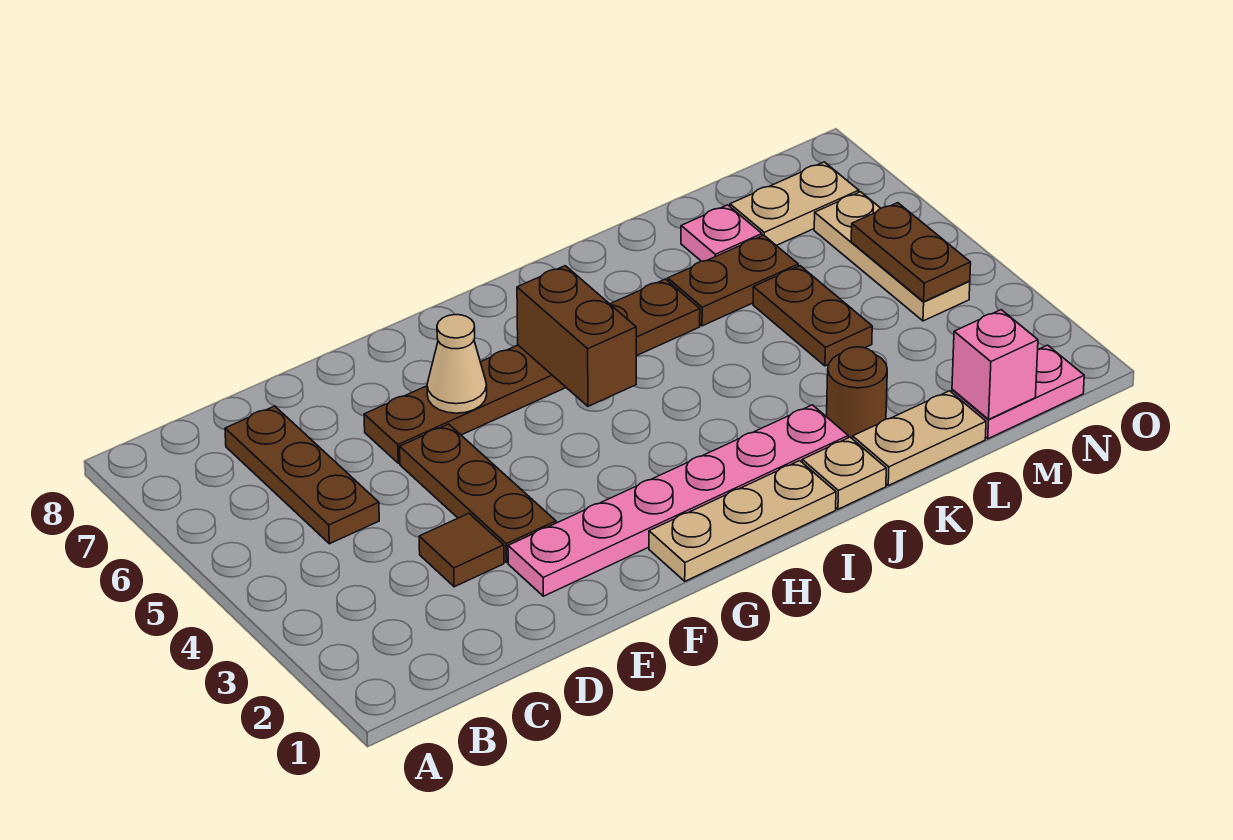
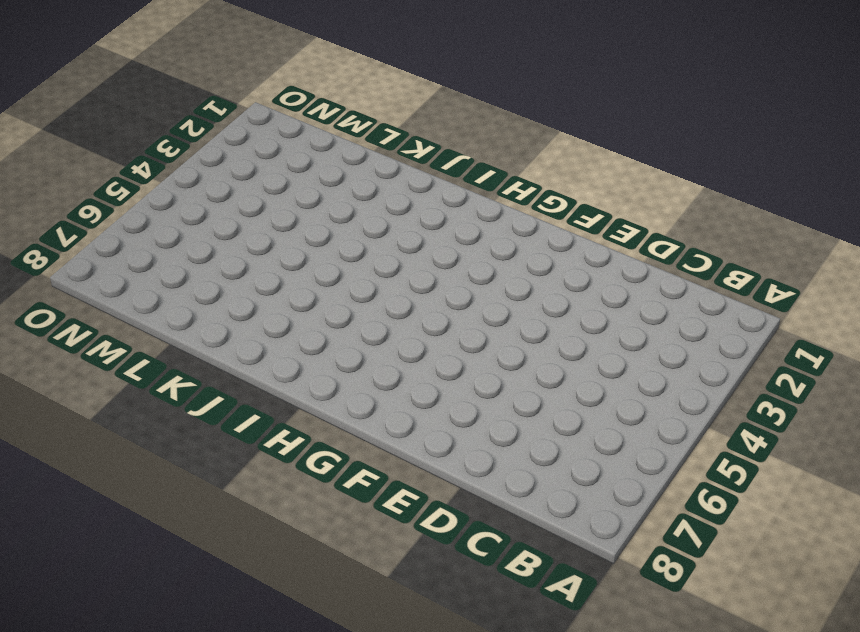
none -> brown plate C5:C7 level 1
none -> brown tile D3 level 1
none -> pink plate E2:J2 level 1

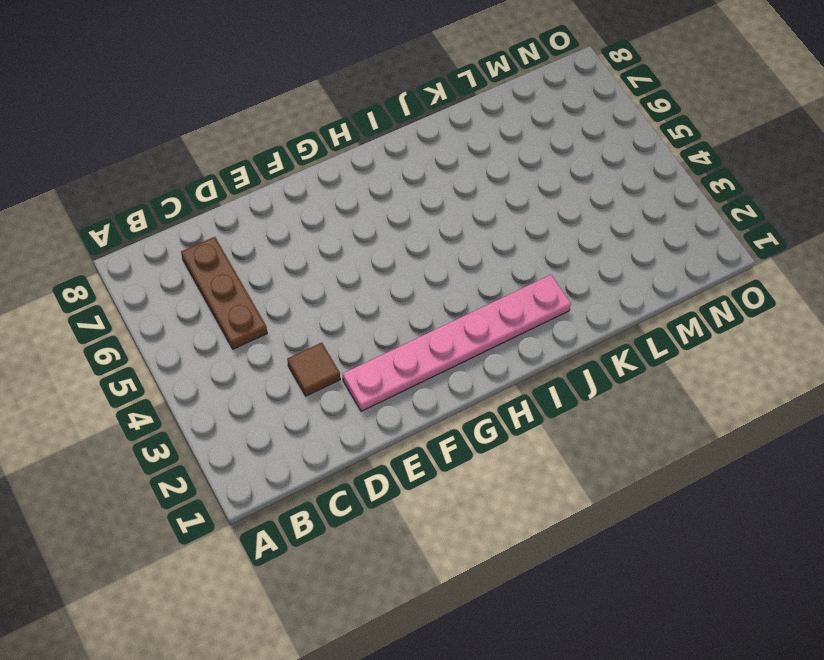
none -> brown plate E3:E5 level 1
none -> brown plate E6:J6 level 1
none -> tan plate G1:I1 level 1

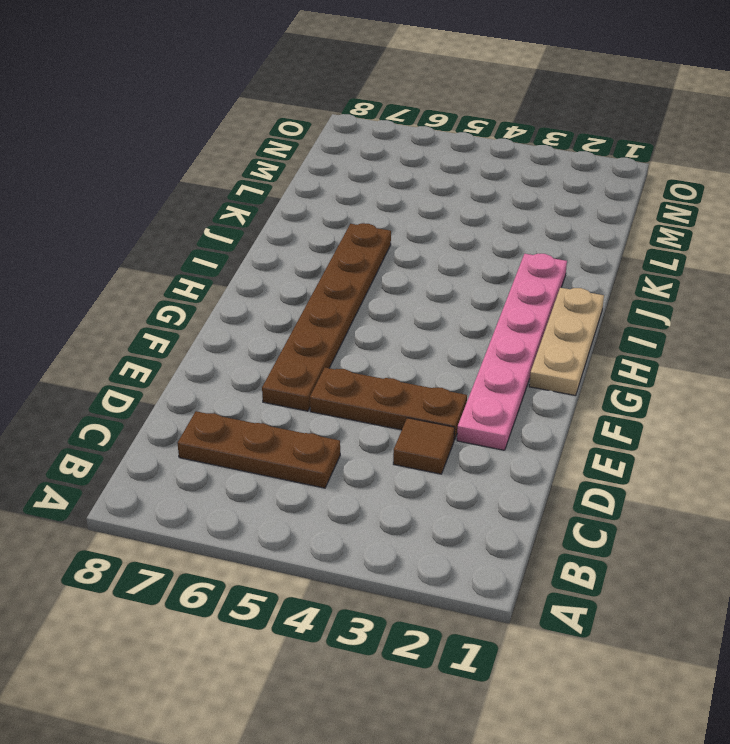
none -> tan plate J1 level 1
none -> tan plate K1:L1 level 1
none -> brown round brick K2 level 1

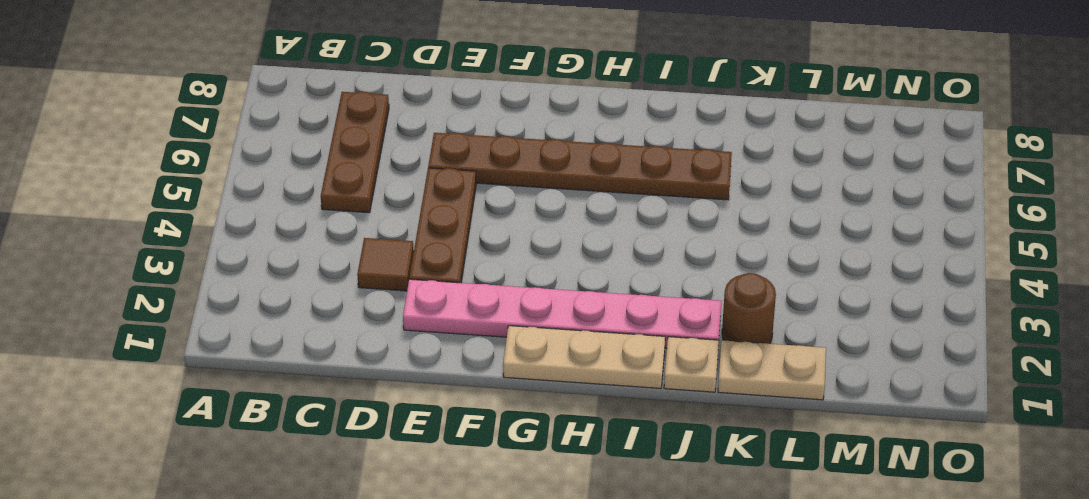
none -> brown plate K6:L6 level 1
none -> brown plate L4:L5 level 1
none -> pink plate L7 level 1

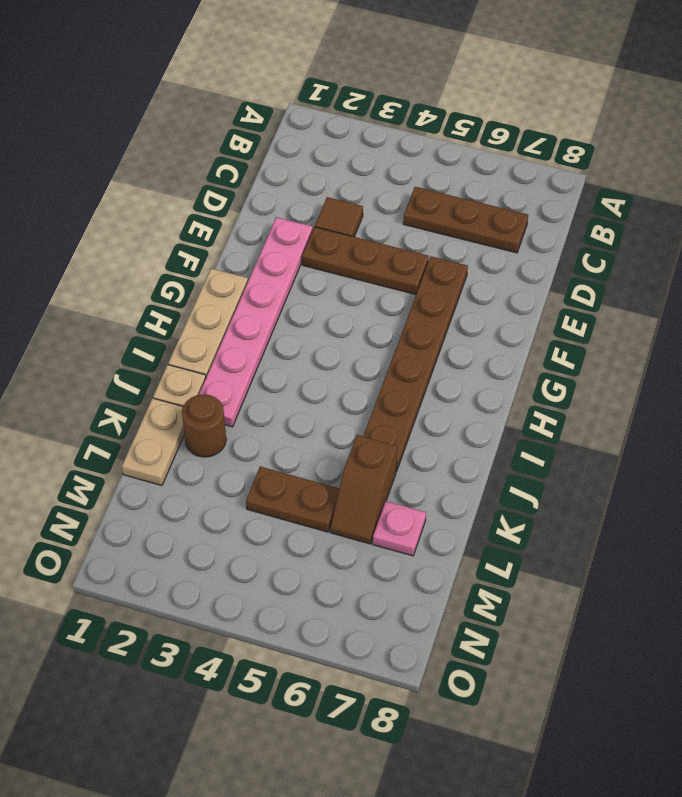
brown slope K6:L6 level 1 top K -> brown plate K6:L6 level 1
none -> pink plate M1:N1 level 1
none -> tan plate M7:N7 level 1
none -> tan plate N4:N6 level 1

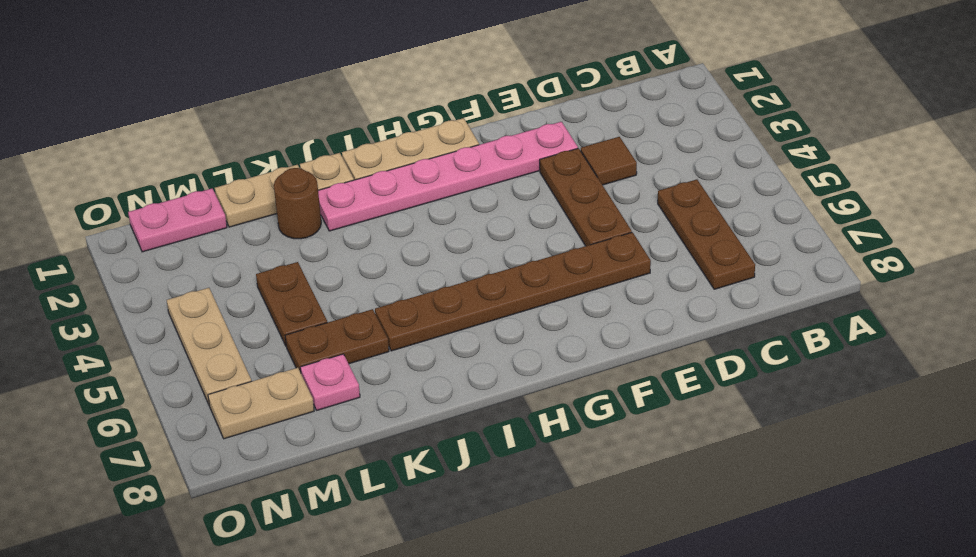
none -> tan cone F6 level 2
none -> brown brick H5:H6 level 2
none -> pink brick M1 level 2

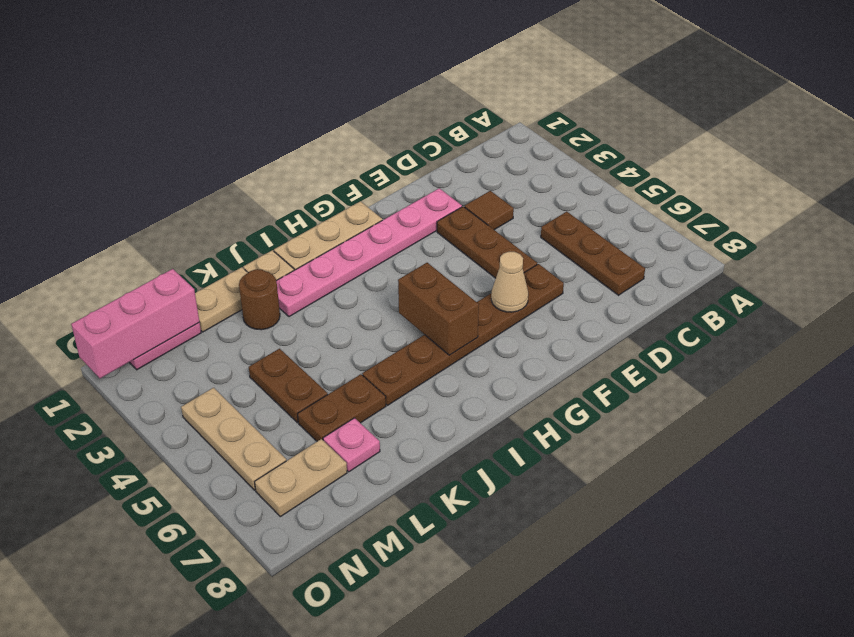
pink brick M1:O1 level 2 -> pink brick M1 level 2
none -> brown plate N4:N5 level 2

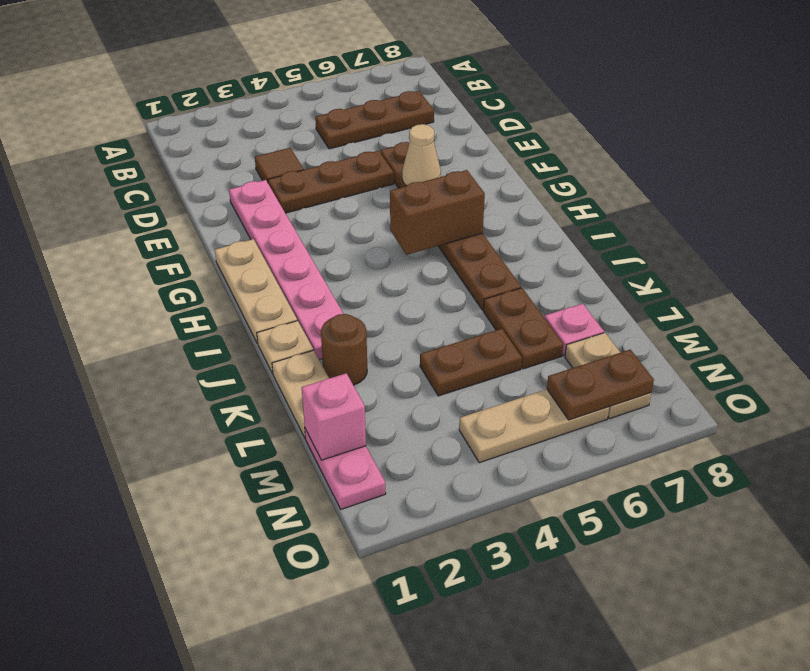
brown plate N6:N7 level 2 -> brown plate N4:N5 level 2

